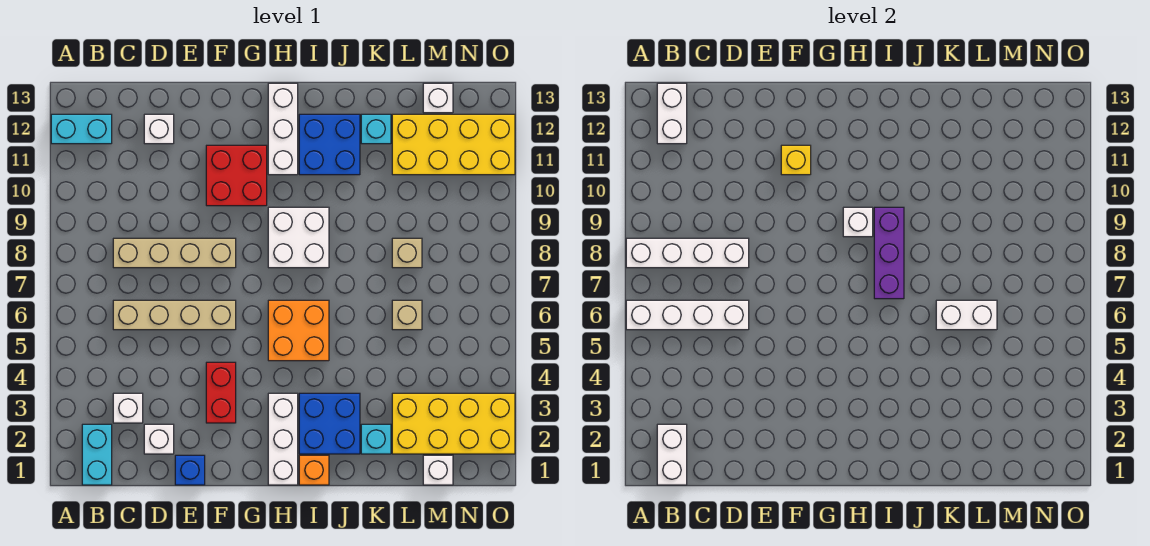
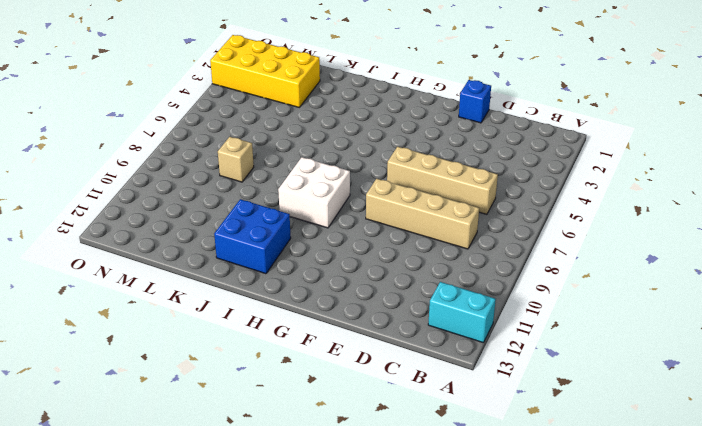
none -> cyan brick B1:B2 level 1
none -> white brick C3 level 1
none -> white brick D2 level 1
none -> white brick D12 level 1

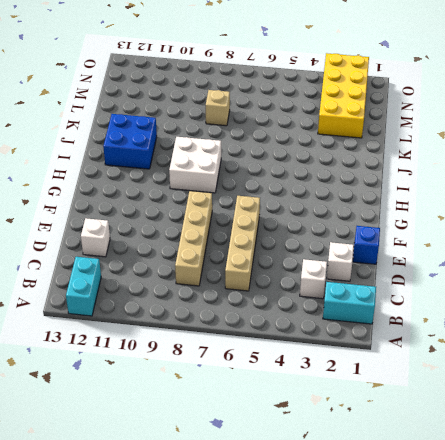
none -> red brick F3:F4 level 1
none -> red brick F10:G11 level 1
none -> white brick H1:H3 level 1
none -> orange brick H5:I6 level 1

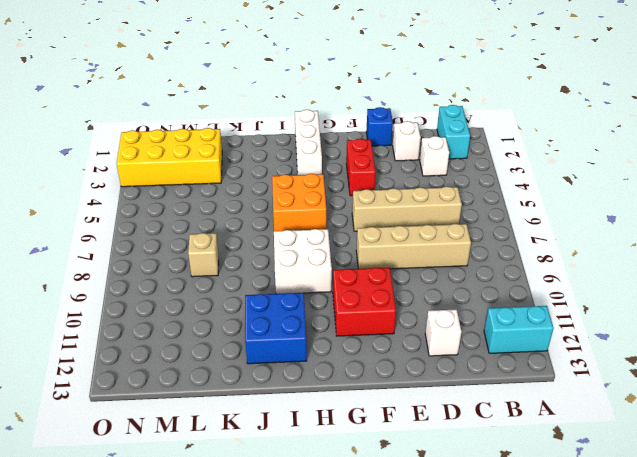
none -> white brick H11:H13 level 1
none -> orange brick I1 level 1
none -> blue brick I2:J3 level 1
none -> cyan brick K2 level 1

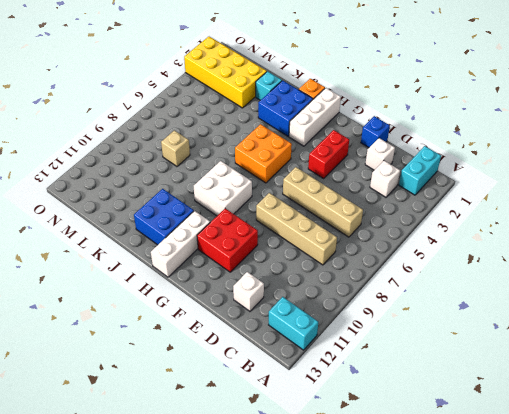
none -> cyan brick K12 level 1
none -> tan brick L6 level 1
none -> yellow brick L11:O12 level 1
none -> white brick M1 level 1

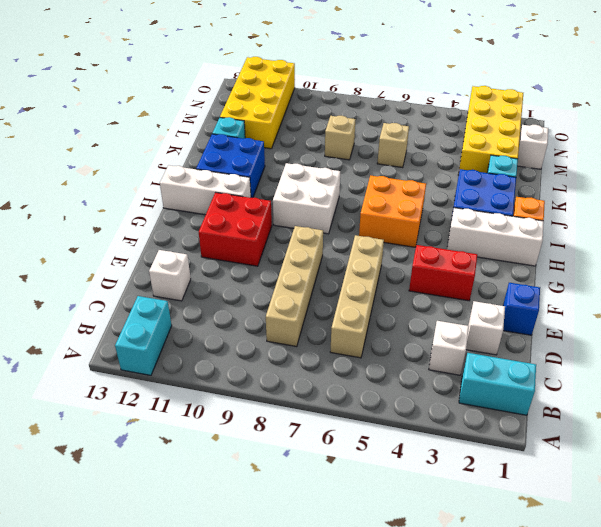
none -> white brick M13 level 1
none -> white brick A6:D6 level 2
none -> white brick A8:D8 level 2
none -> white brick B1:B2 level 2

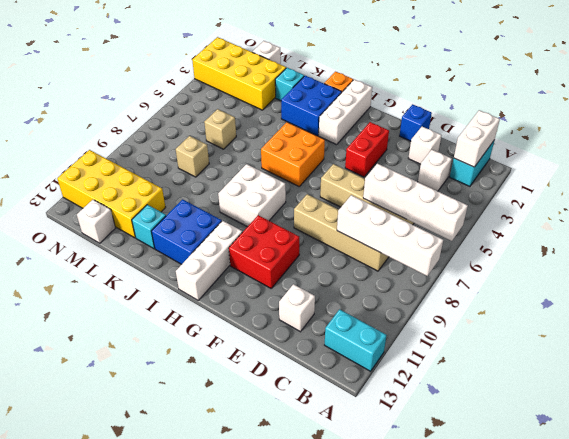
none -> white brick B12:B13 level 2
none -> yellow brick F11 level 2
none -> white brick H9 level 2
none -> purple brick I7:I9 level 2

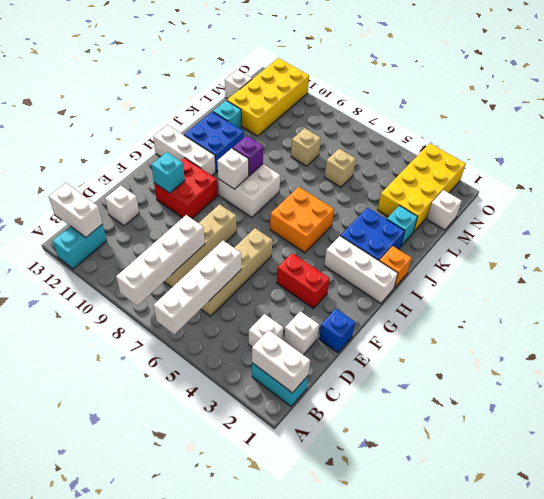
cyan brick F11 level 2 -> yellow brick F11 level 2
purple brick I9 level 2 -> purple brick I7:I9 level 2
none -> white brick K6:L6 level 2

